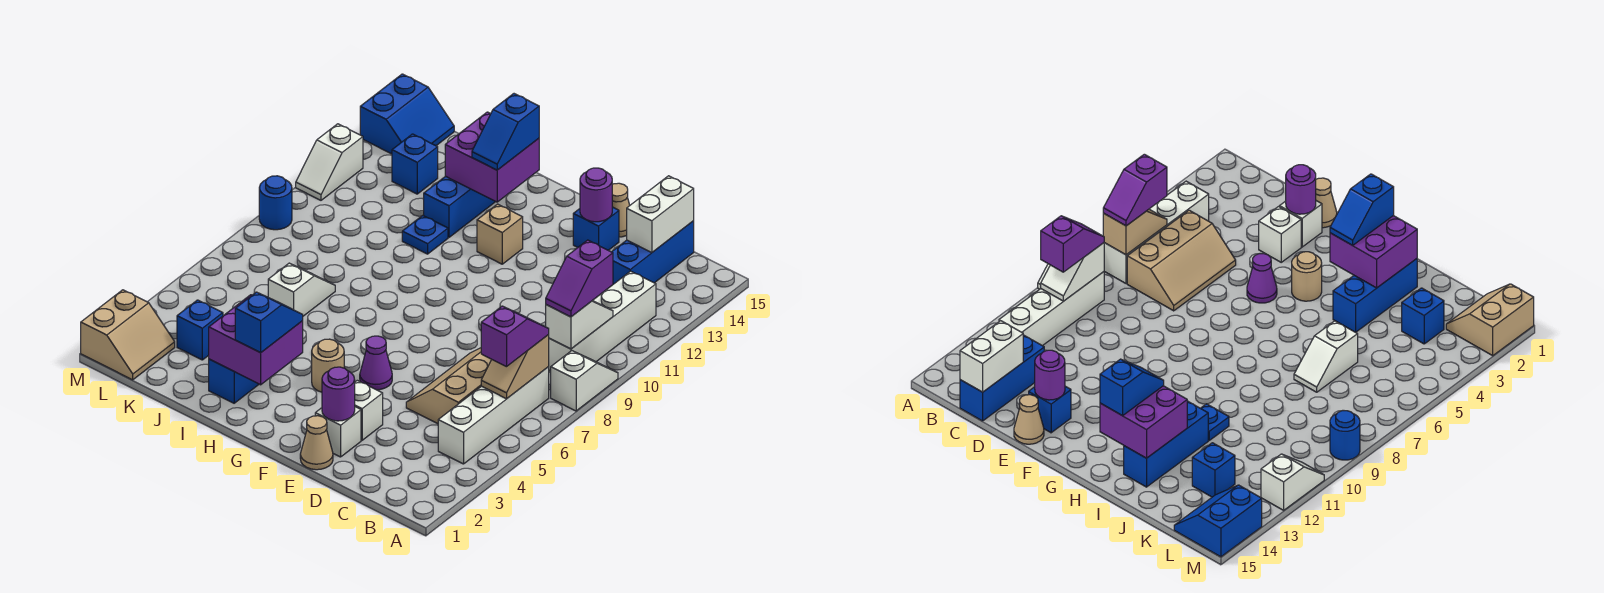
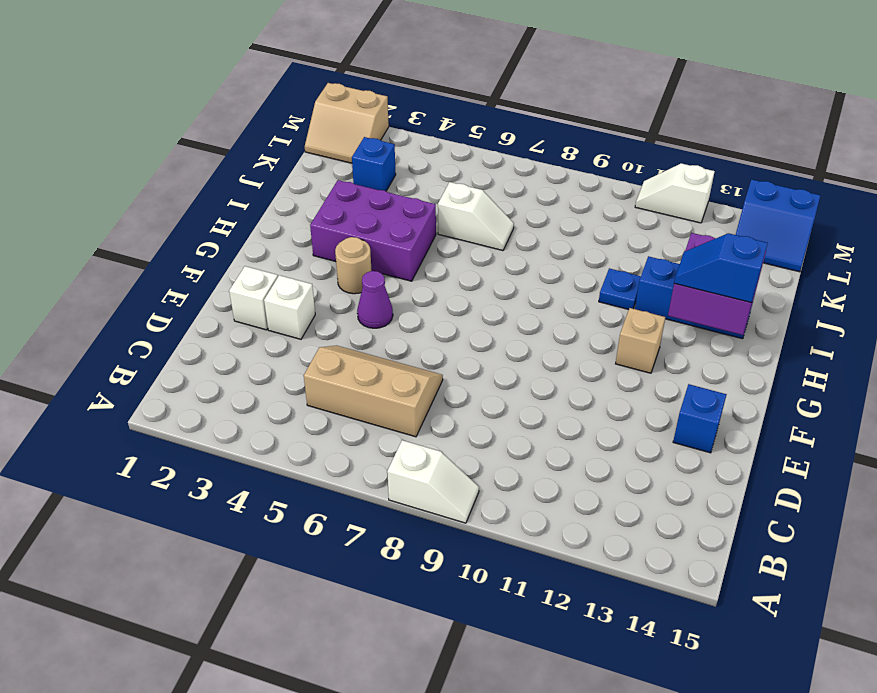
purple brick H3:I5 level 1 -> blue brick I2:I4 level 1
none -> white brick B4:B7 level 1
none -> white brick B9:B12 level 1
none -> blue brick C13:C15 level 1
none -> tan cone E1 level 1

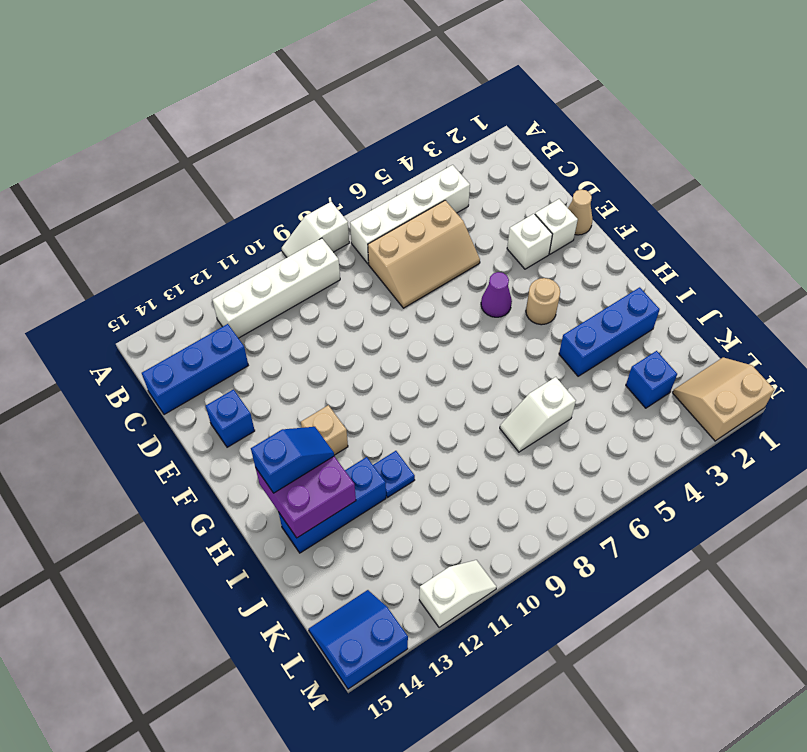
none -> tan cone E15 level 1
none -> blue brick K13 level 1
none -> blue round brick M9 level 1
none -> tan slope B6:B7 level 2 top 7

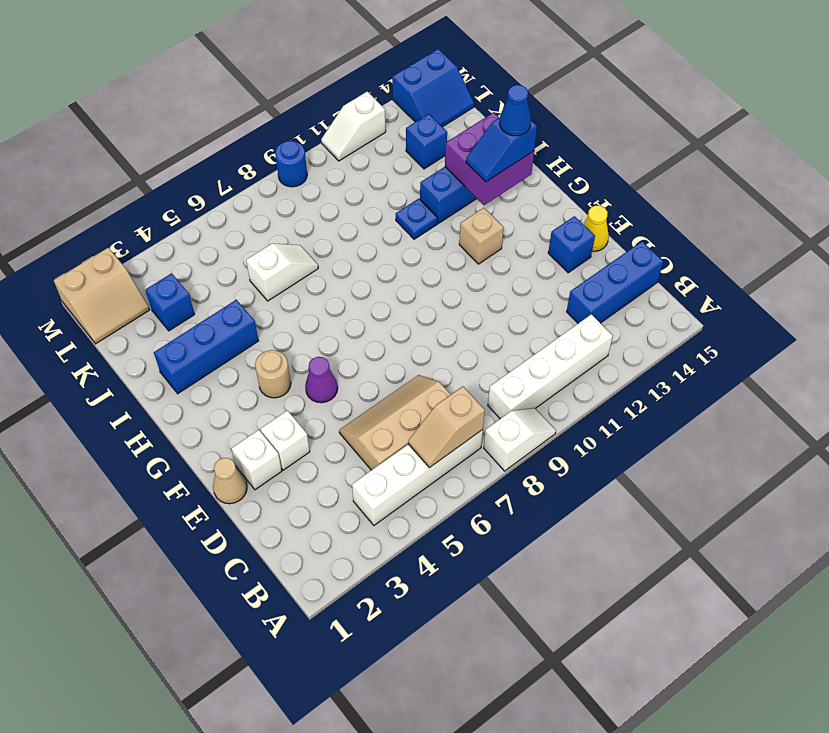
yellow cone E15 level 1 -> tan cone E15 level 1
blue cone H14 level 4 -> none
none -> white slope B9:B10 level 2 top 9
none -> white brick C14:C15 level 2
none -> purple round brick E2 level 2
none -> purple round brick E14 level 2

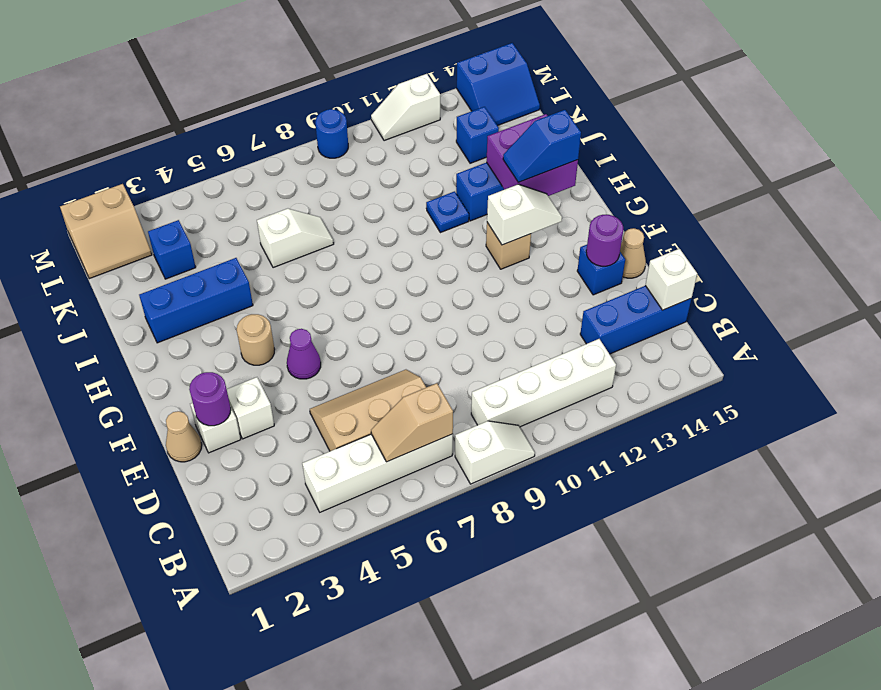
white brick C15 level 2 -> white brick C14:C15 level 2
white slope G12:G13 level 2 top 12 -> white slope B9:B10 level 2 top 9
none -> purple brick H2:I3 level 2
none -> purple slope B6:B7 level 3 top 6
none -> purple slope B9:B10 level 3 top 10
none -> blue slope H2:H3 level 3 top 2

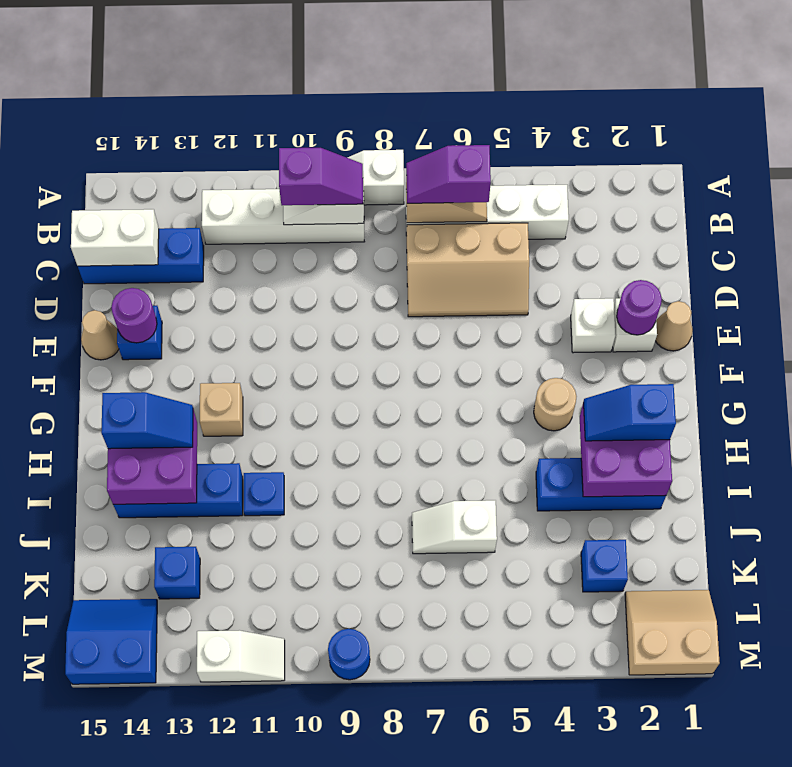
none -> purple cone F5 level 1

